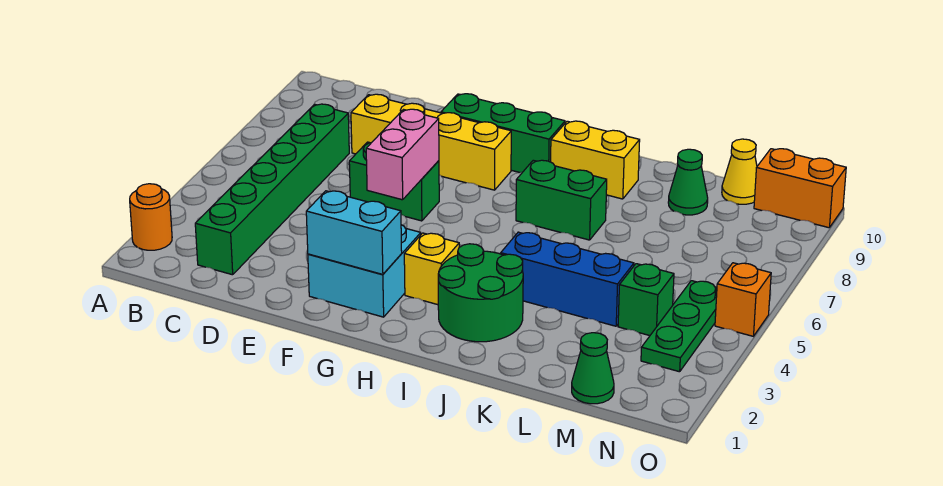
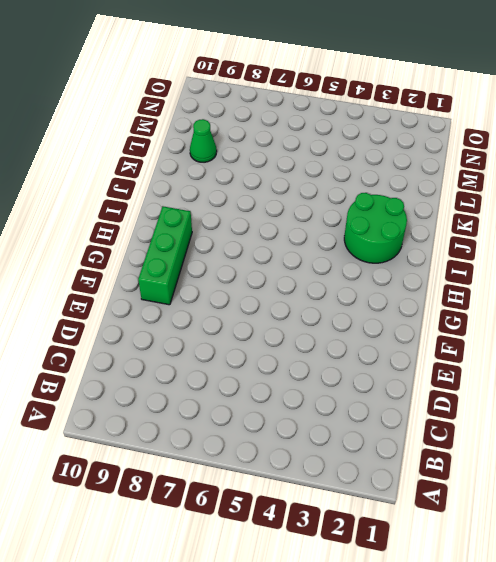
none -> orange round brick A2 level 1
none -> green brick C2:C7 level 1
none -> yellow brick D8:G8 level 1

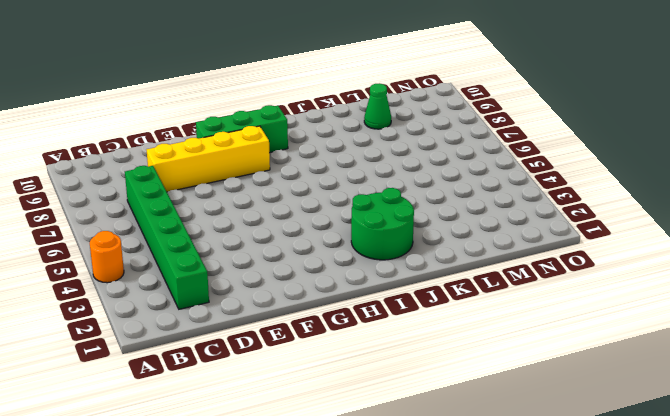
orange round brick A4 level 1 -> orange round brick A2 level 1
none -> green brick E6:F6 level 1
none -> cyan brick F2:G3 level 1
none -> yellow brick H3 level 1

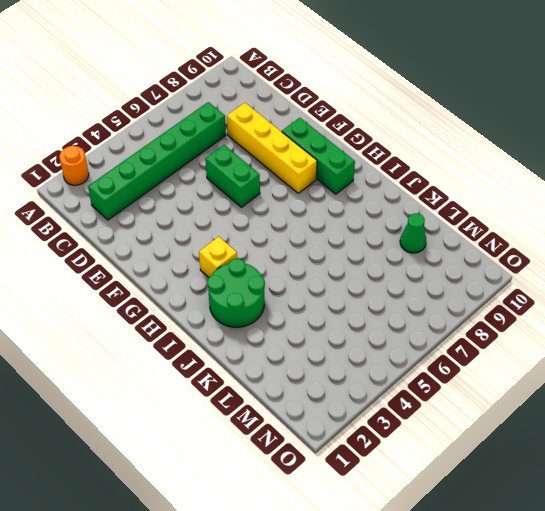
none -> cyan brick F2:G3 level 1
none -> green brick I7:J7 level 1
none -> yellow brick I9:J9 level 1

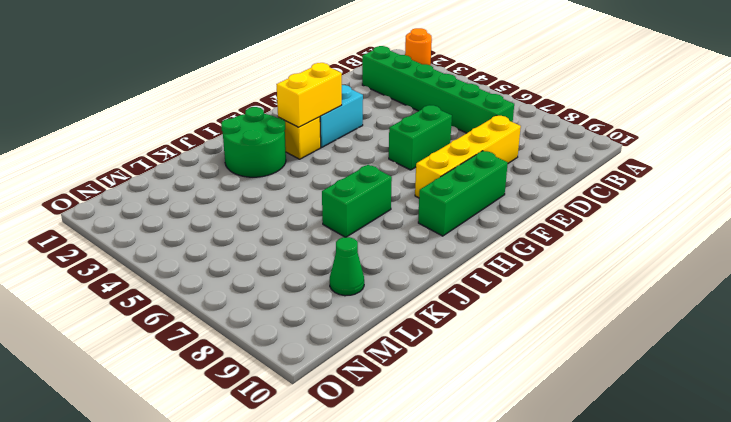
yellow brick G3:H3 level 2 -> yellow brick I9:J9 level 1
none -> blue brick J4:L4 level 1
none -> green cone M1 level 1
none -> green brick M4 level 1

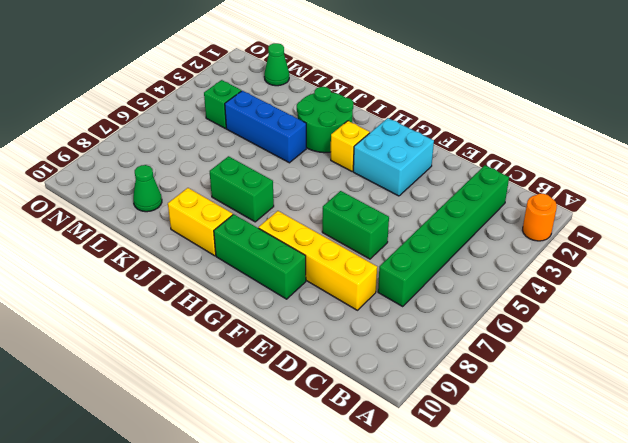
none -> yellow cone M10 level 1
none -> green plate N3:N5 level 1
none -> orange brick N10:O10 level 1

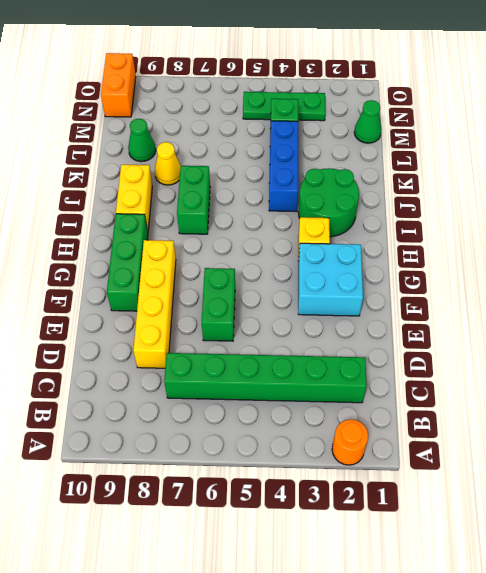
yellow cone K8 level 1 -> yellow cone M10 level 1
none -> orange brick O5 level 1
none -> cyan brick F2:G2 level 2
none -> pink brick F5:F6 level 2

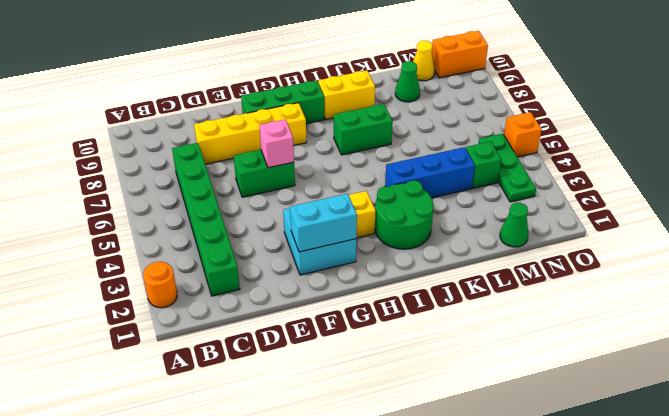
pink brick F6 level 2 -> pink brick F5:F6 level 2

